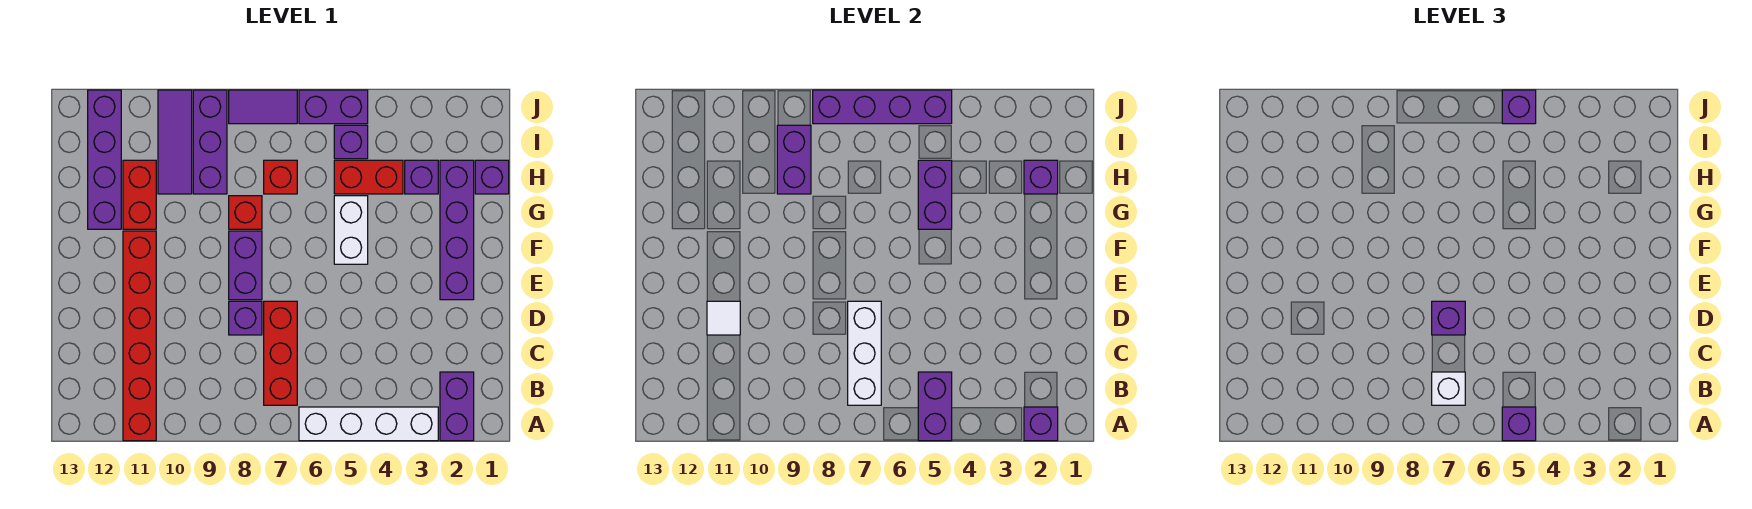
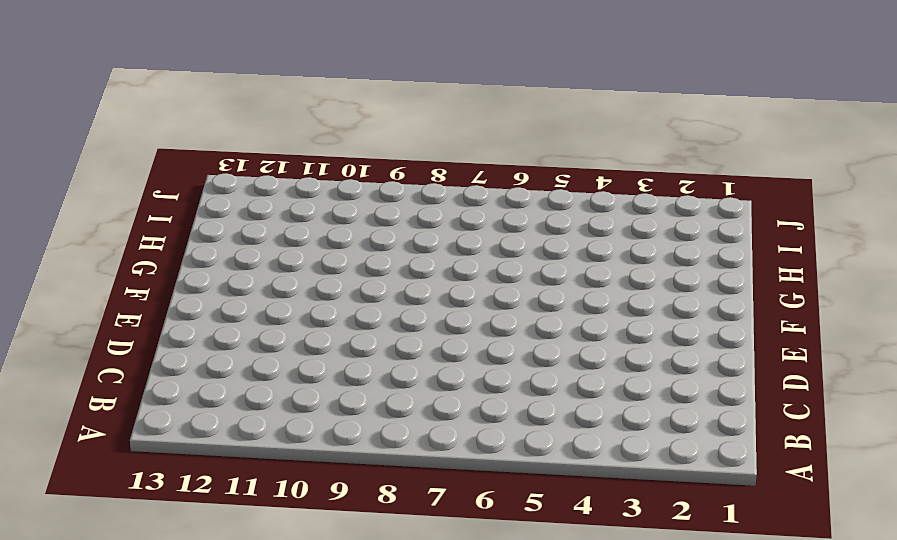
none -> purple brick A2:B2 level 1
none -> white brick A3:A6 level 1
none -> red brick A11:F11 level 1
none -> red brick B7:D7 level 1

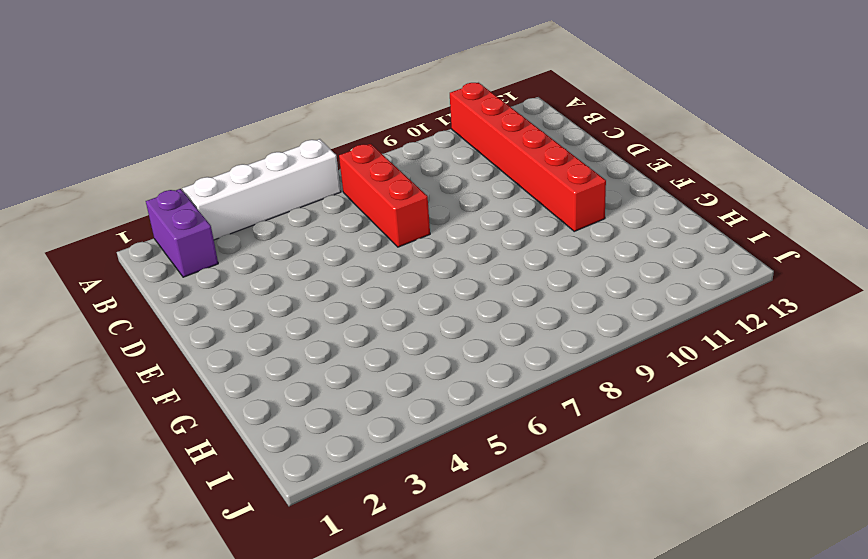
none -> purple brick D8 level 1
none -> purple brick E2:H2 level 1
none -> purple brick E8:F8 level 1
none -> white brick F5:G5 level 1

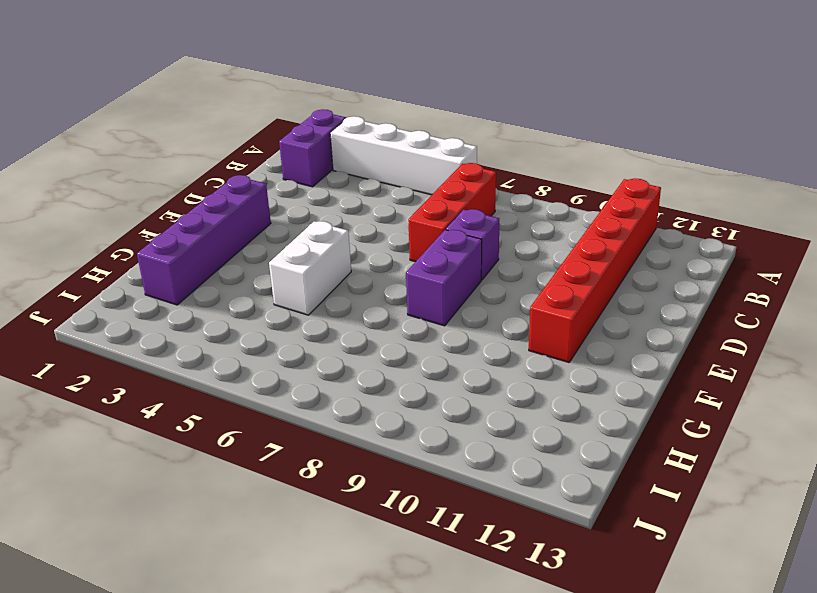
none -> red brick G8 level 1
none -> red brick G11:H11 level 1
none -> purple brick G12:J12 level 1
none -> purple brick H1 level 1

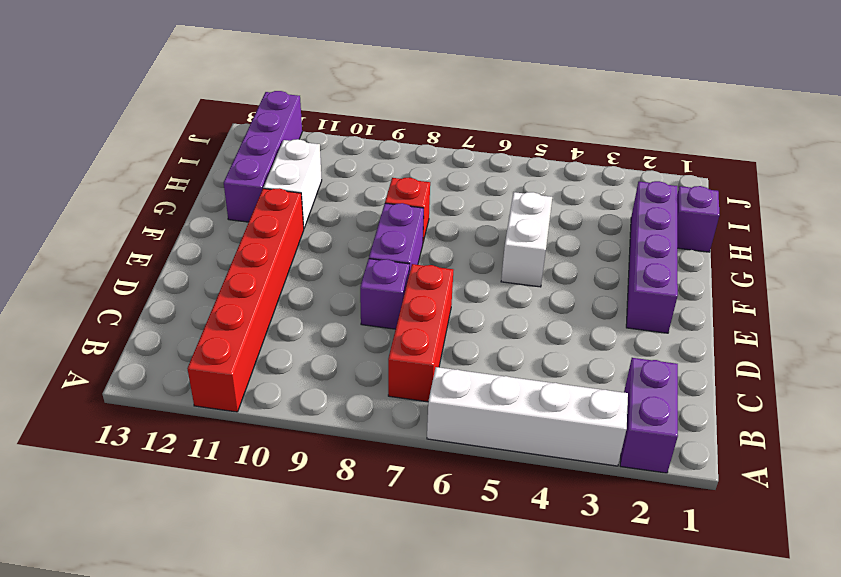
white brick G11:H11 level 1 -> red brick G11:H11 level 1
none -> purple brick H3 level 1
none -> red brick H4:H5 level 1
none -> red brick H7 level 1
none -> purple brick H9:J9 level 1

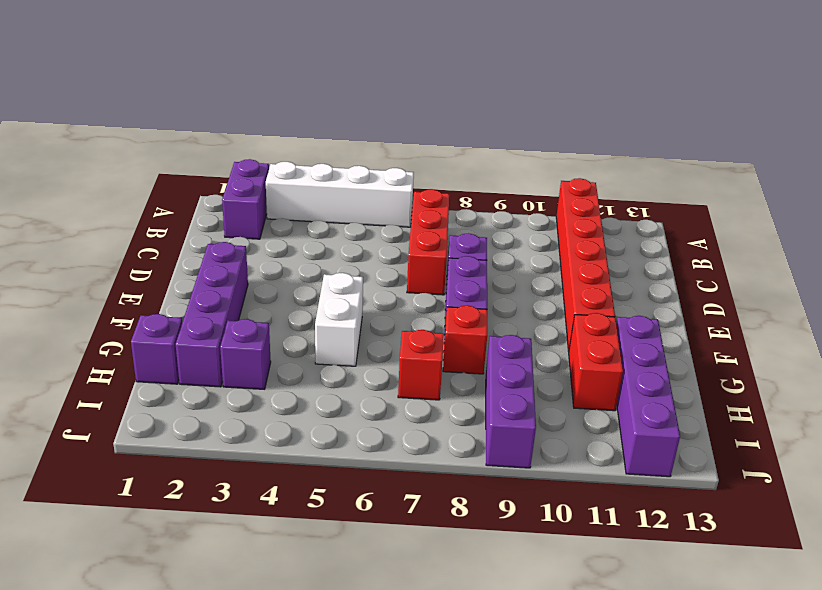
none -> red brick H4:H5 level 1
none -> purple tile H10:J10 level 1
none -> purple brick I5 level 1
none -> purple brick J5:J6 level 1

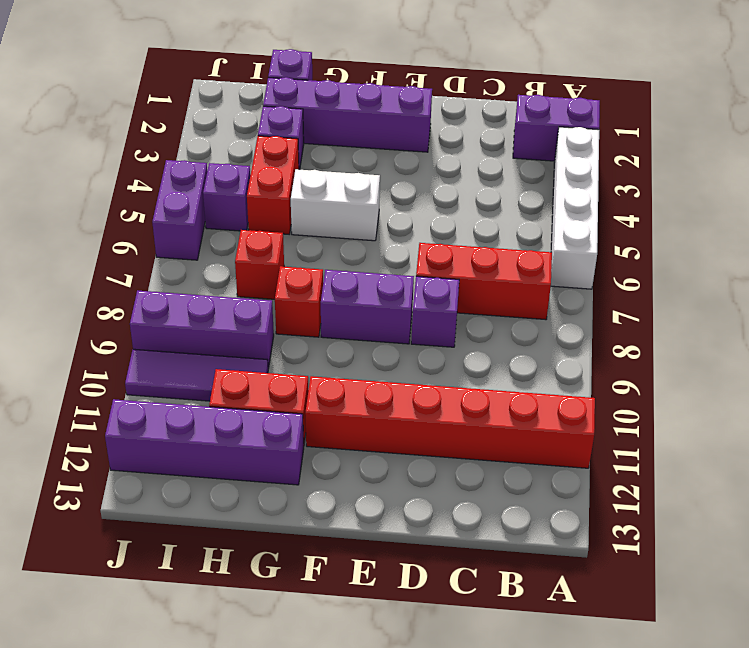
none -> purple tile J7:J8 level 1
none -> purple brick A2 level 2
none -> purple brick A5:B5 level 2
none -> white brick B7:D7 level 2

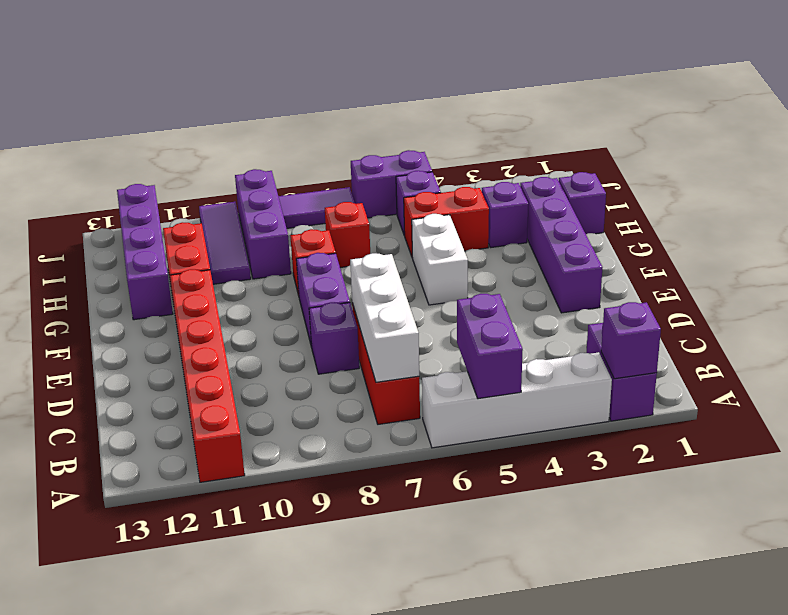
none -> white tile D11 level 2
none -> purple brick G5:H5 level 2
none -> purple brick H2 level 2
none -> purple brick H9:I9 level 2

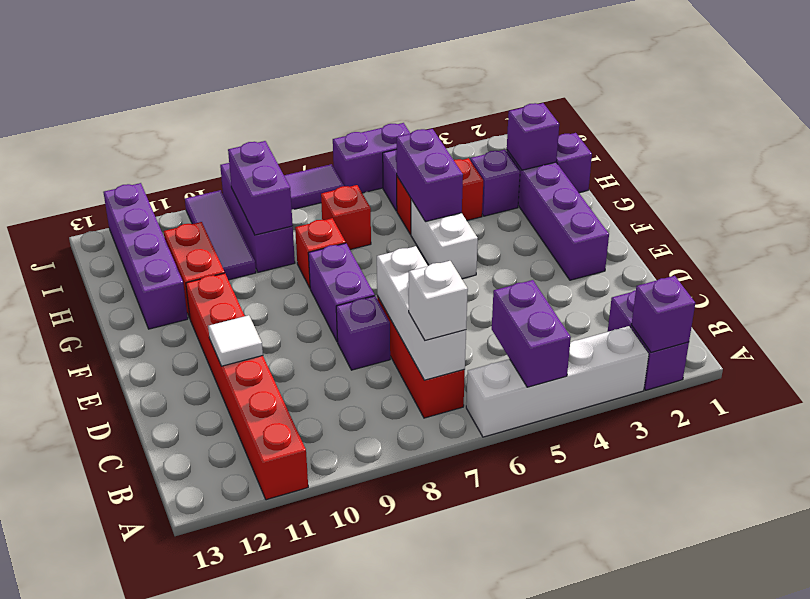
none -> purple brick J5:J8 level 2
none -> purple brick A5 level 3
none -> purple brick D7 level 3
none -> purple brick J5 level 3

